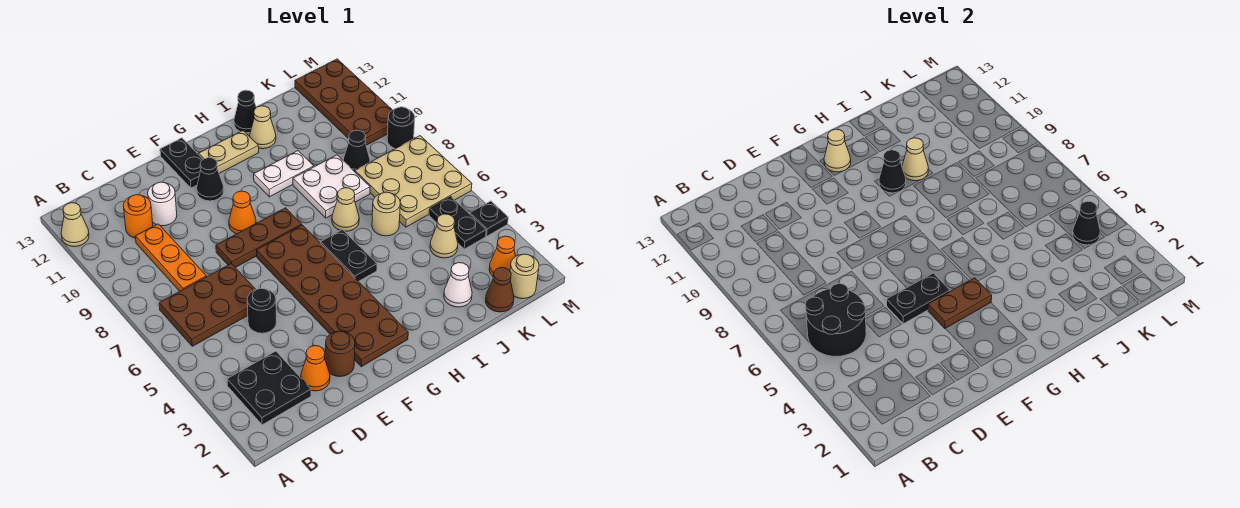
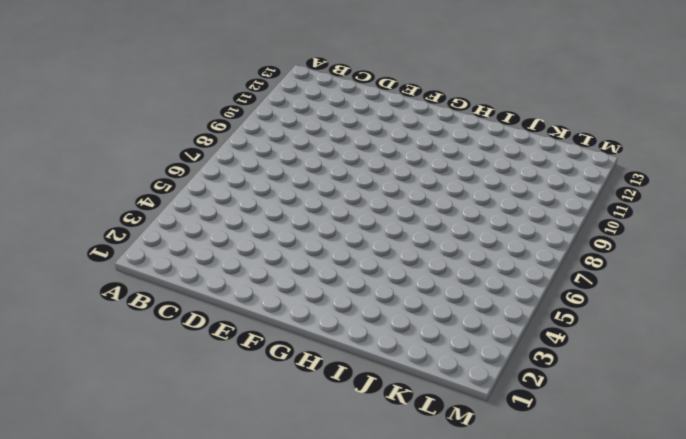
none -> tan cone A12 level 1
none -> black plate B2:C3 level 1
none -> brown plate B6:D7 level 1
none -> orange plate C8:C10 level 1

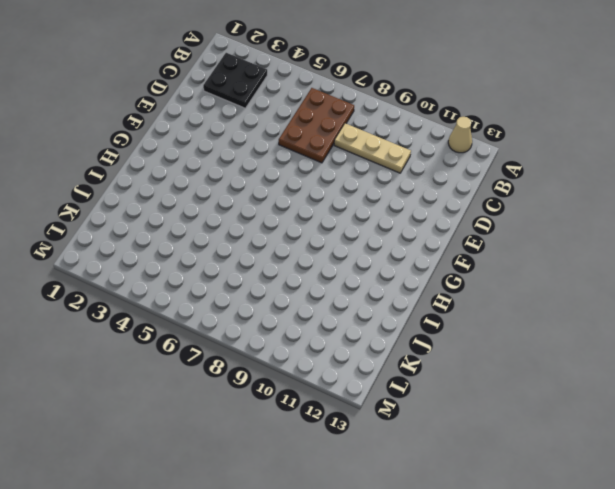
tan plate C8:C10 level 1 -> orange plate C8:C10 level 1
none -> orange round brick C11 level 1
none -> orange cone D2 level 1
none -> black round brick D5 level 1
none -> white round brick D11 level 1

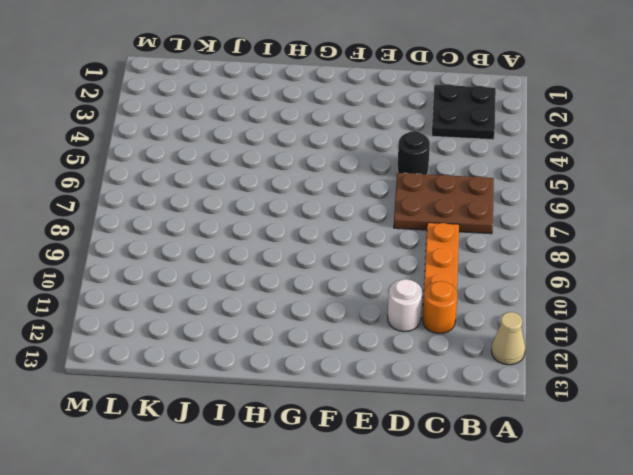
none -> orange cone D2 level 1
none -> brown round brick E2 level 1
none -> brown plate E8:G8 level 1
none -> brown plate F2:G7 level 1

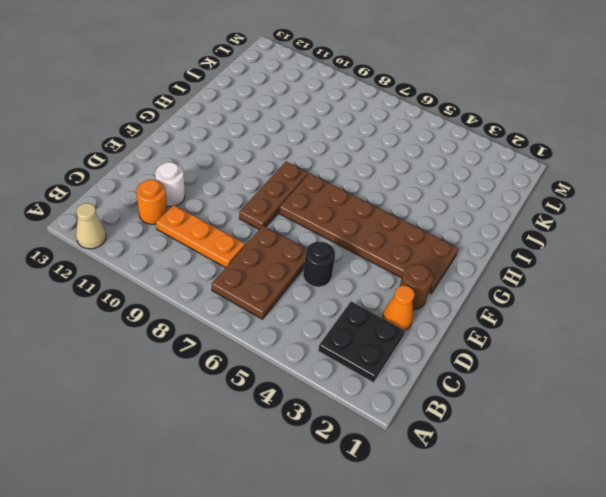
none -> orange cone F9 level 1
none -> black cone F11 level 1
none -> black plate F12:F13 level 1
none -> tan plate G12:H12 level 1

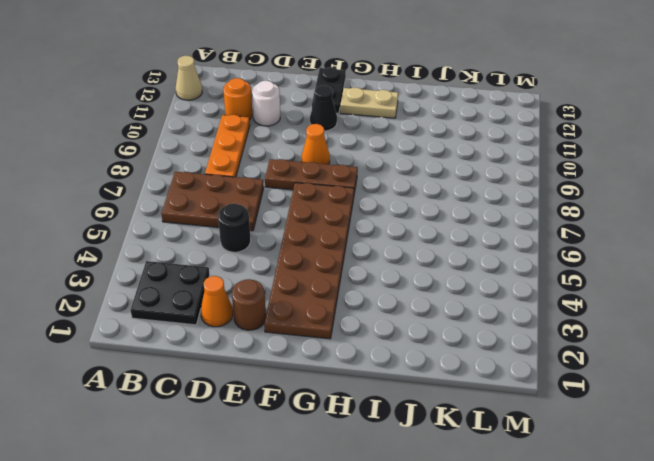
none -> black plate H5:H6 level 1
none -> white plate H10:I10 level 1
none -> tan cone I7 level 1
none -> white plate I8:J9 level 1

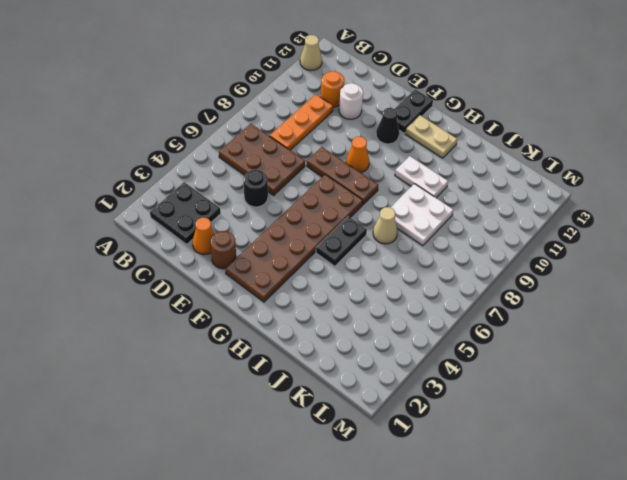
none -> tan cone I12 level 1
none -> black cone I13 level 1
none -> white cone J2 level 1
none -> tan round brick J6 level 1

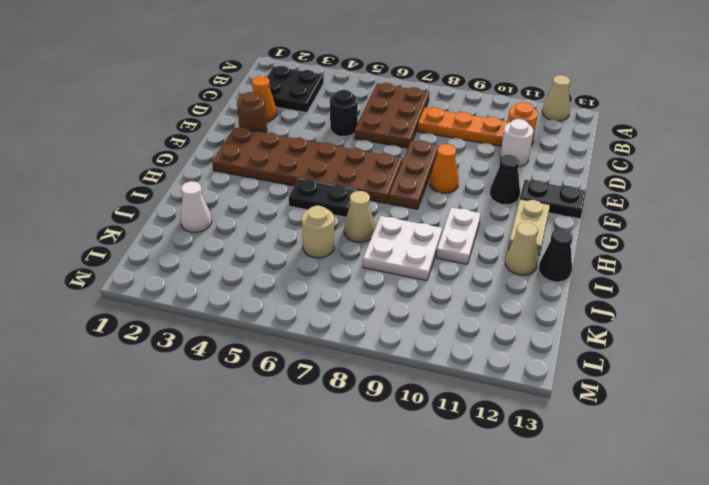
none -> brown cone K1 level 1
none -> tan cone K4 level 1
none -> tan plate K6:M8 level 1
none -> black cone K9 level 1

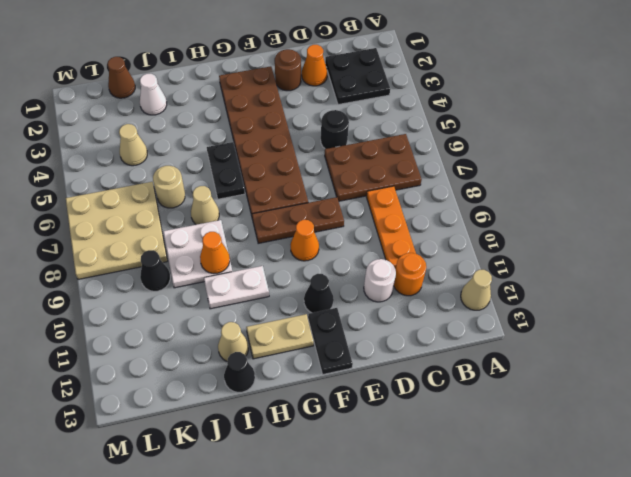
orange cone I9 level 2 -> orange cone L2 level 1
none -> tan round brick L1 level 1
none -> black plate L4:L5 level 1
none -> brown plate L10:M13 level 1
none -> black plate M4 level 1

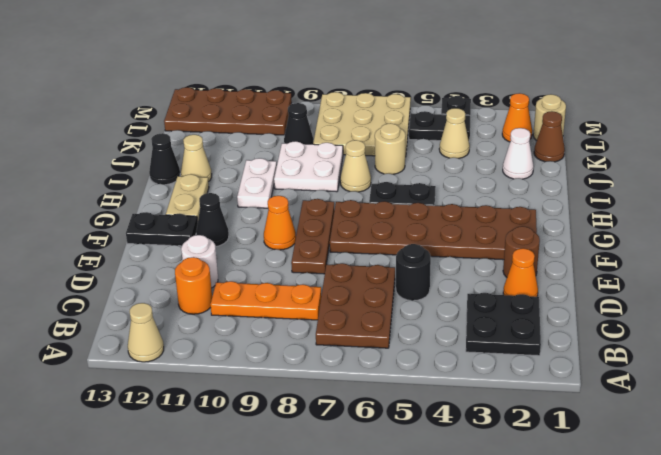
none -> black round brick M9 level 1
none -> black round brick B5:C6 level 2
none -> black plate E5:F5 level 2
none -> brown plate F4:G4 level 2

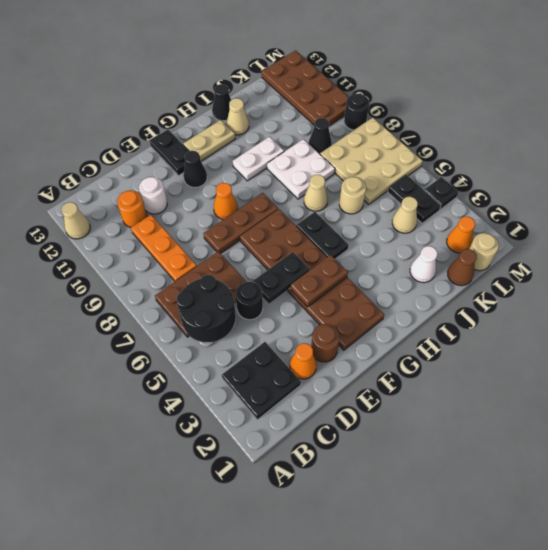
none -> tan cone G12 level 2
none -> black cone H10 level 2
none -> tan cone I10 level 2
none -> black cone L4 level 2

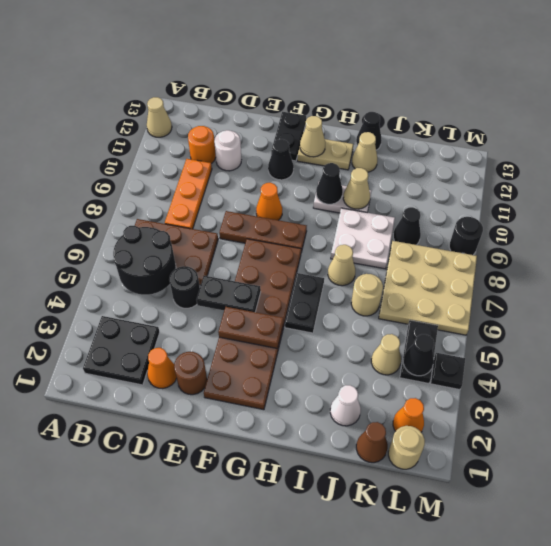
none -> brown plate L10:M13 level 1

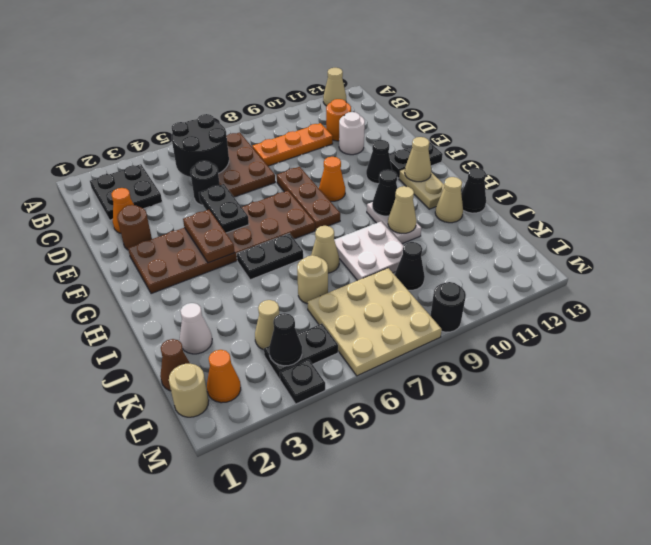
none -> brown plate L10:M13 level 1

